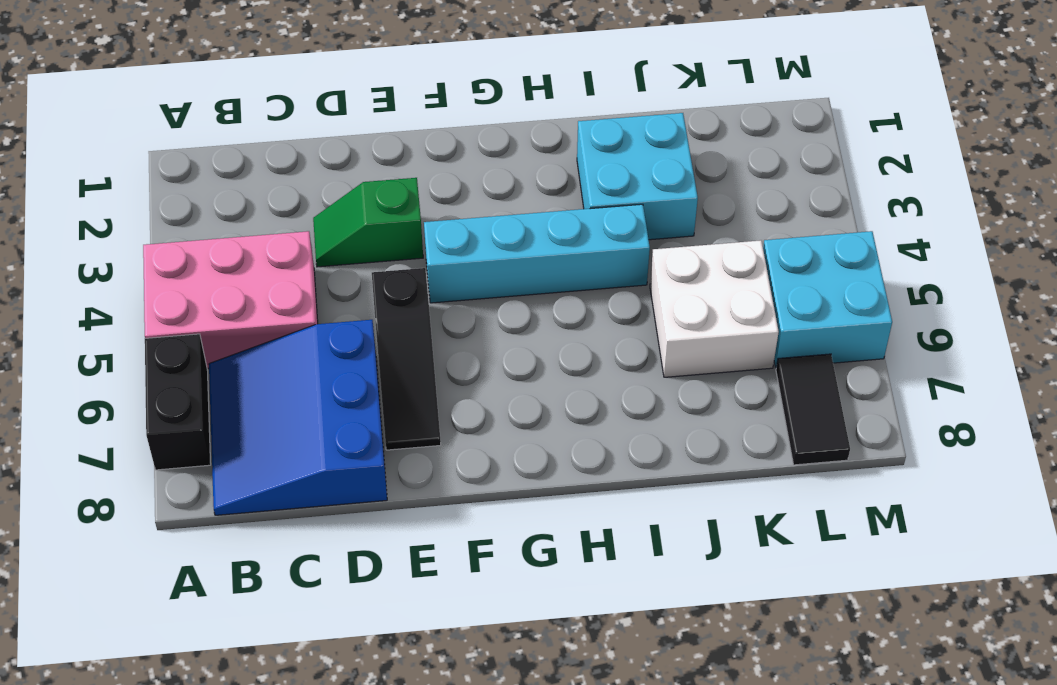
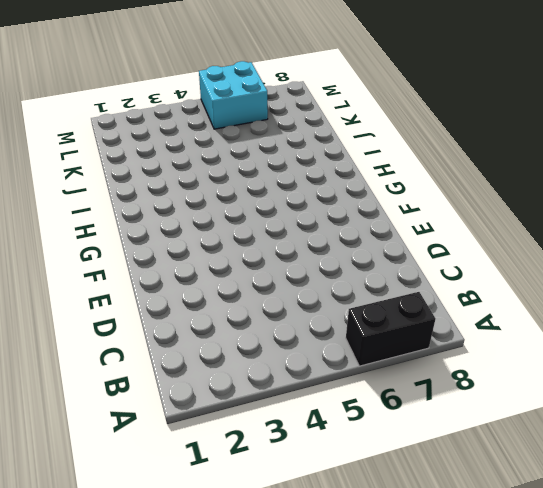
none -> pink brick A4:C5 level 1
none -> blue slope B6:D8 level 1 top D

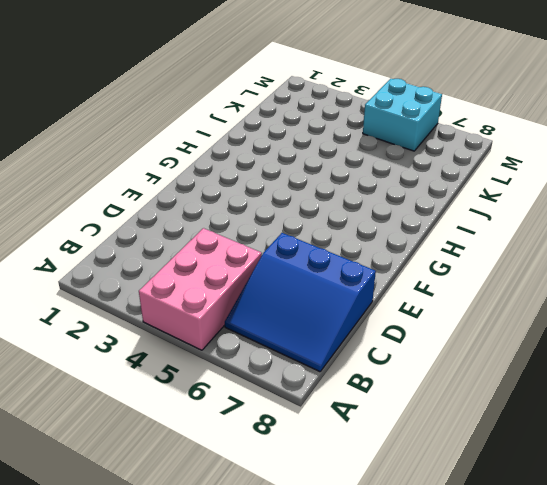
none -> black brick A6:A7 level 1
none -> green slope D3:E3 level 1 top E

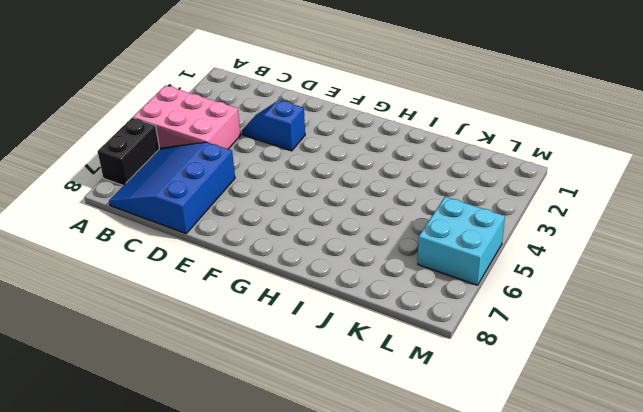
blue slope D3:E3 level 1 top E -> green slope D3:E3 level 1 top E
none -> black slope E5:E7 level 1 top 5
none -> cyan brick F4:I4 level 1

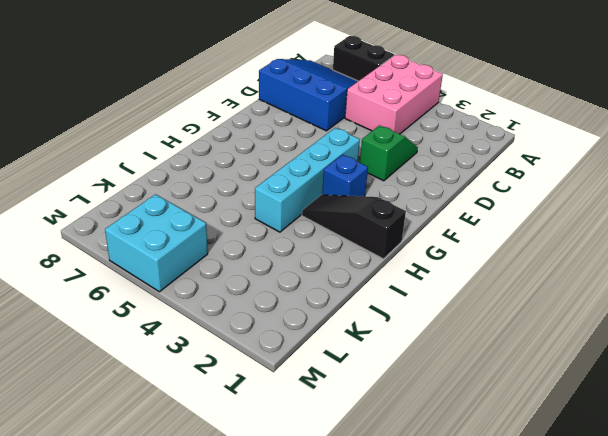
blue brick G3 level 1 -> none
black slope H1:H3 level 1 top 1 -> black slope E5:E7 level 1 top 5
none -> cyan brick I2:J3 level 1
none -> white brick J5:K6 level 1

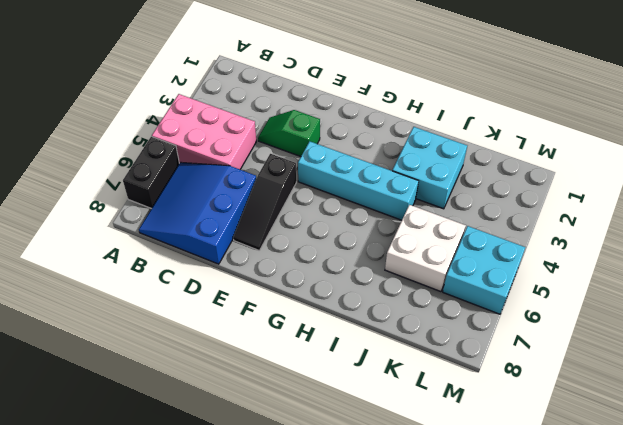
none -> black tile L7:L8 level 1

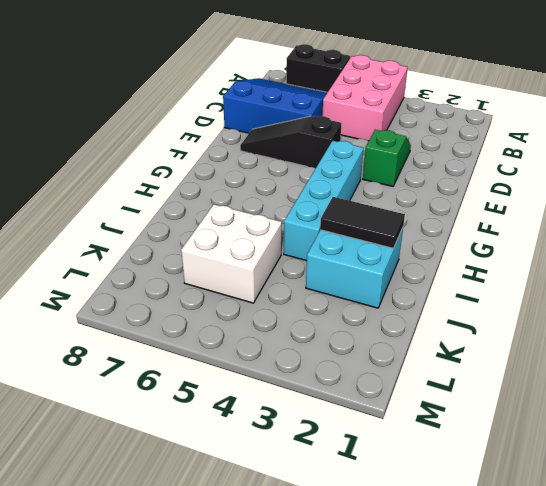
black tile I2:I3 level 2 -> black tile L7:L8 level 1
none -> cyan brick L5:M6 level 1

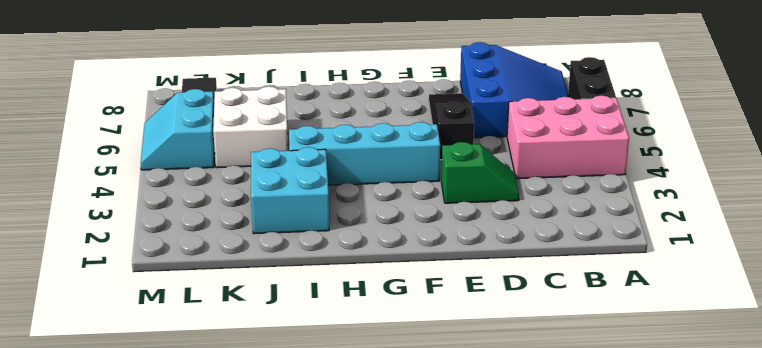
cyan slope L5:M6 level 1 top L -> cyan brick L5:M6 level 1

